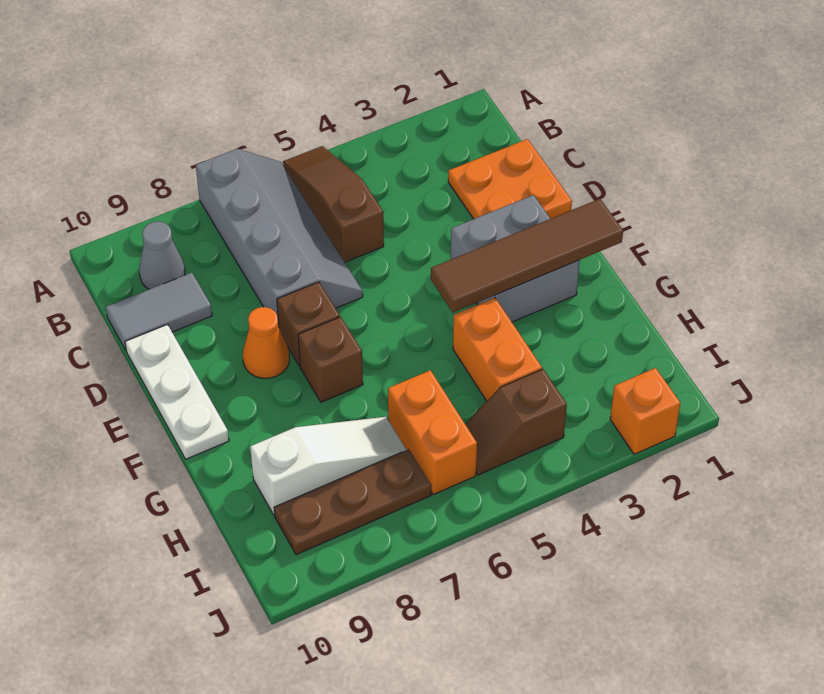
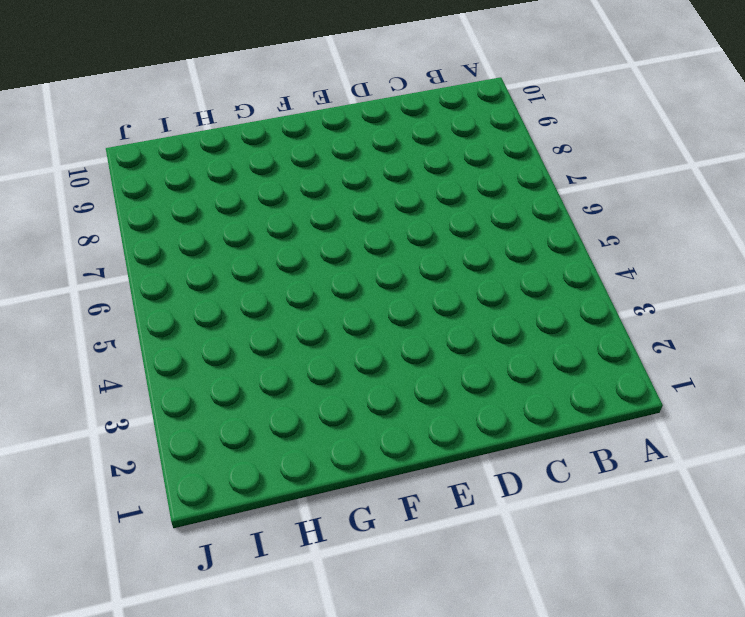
none -> brown slope A5:C5 level 1 top C
none -> grey slope A6:D7 level 1 top 7
none -> grey cone B9 level 1

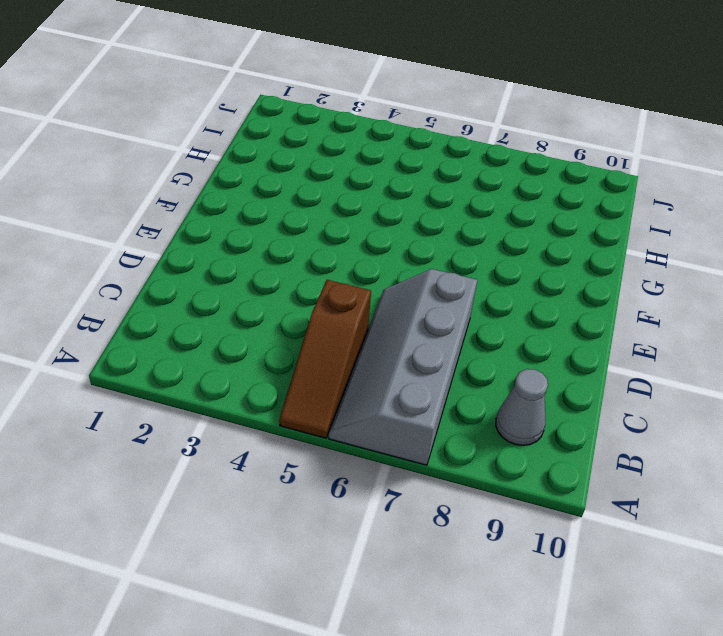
none -> orange plate C1:D2 level 1
none -> grey tile C9:C10 level 1
none -> white plate D10:F10 level 1

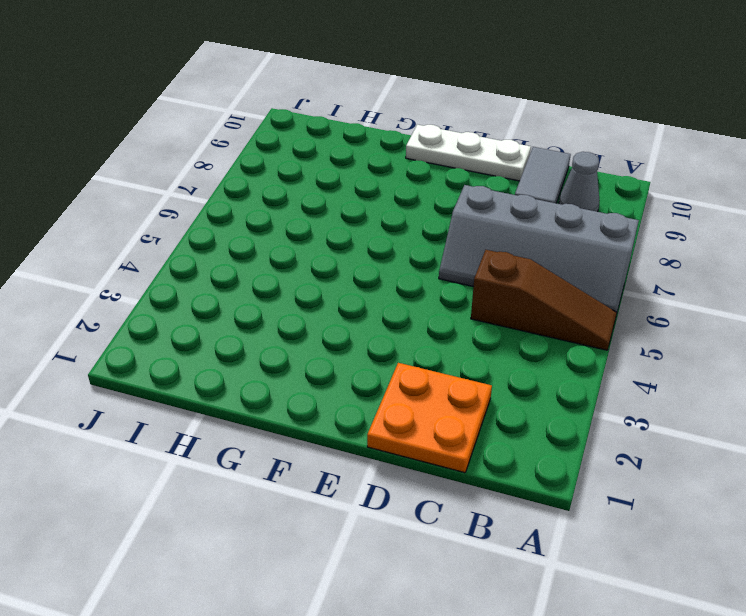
none -> grey brick E2:F3 level 1
none -> brown brick E7 level 1
none -> orange cone E8 level 1

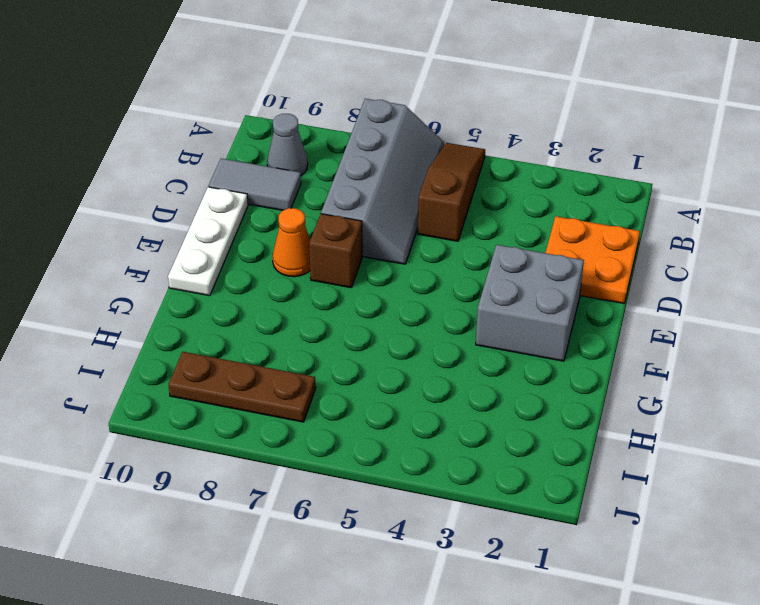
none -> brown brick F7 level 1
none -> orange brick G4:H4 level 1
none -> orange brick H6:I6 level 1

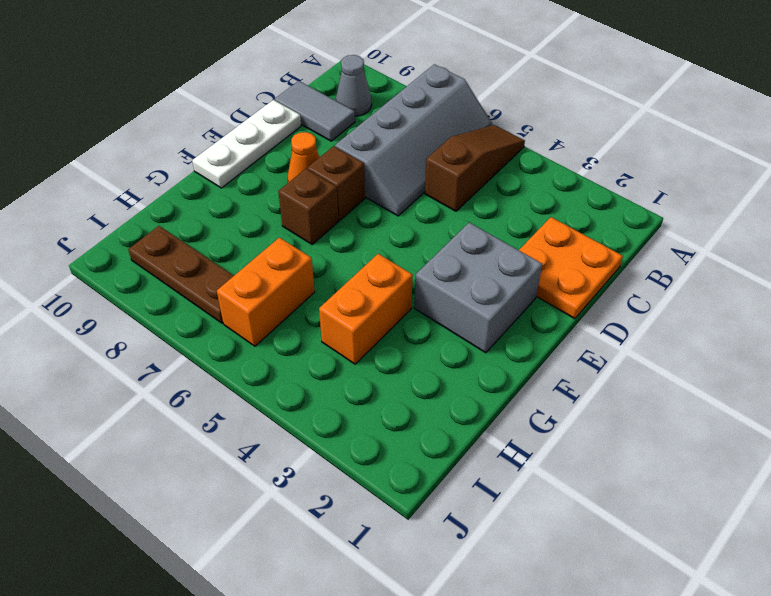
none -> white slope H7:H9 level 1 top 9
none -> brown slope I4:I5 level 1 top 4
none -> orange brick J2 level 1

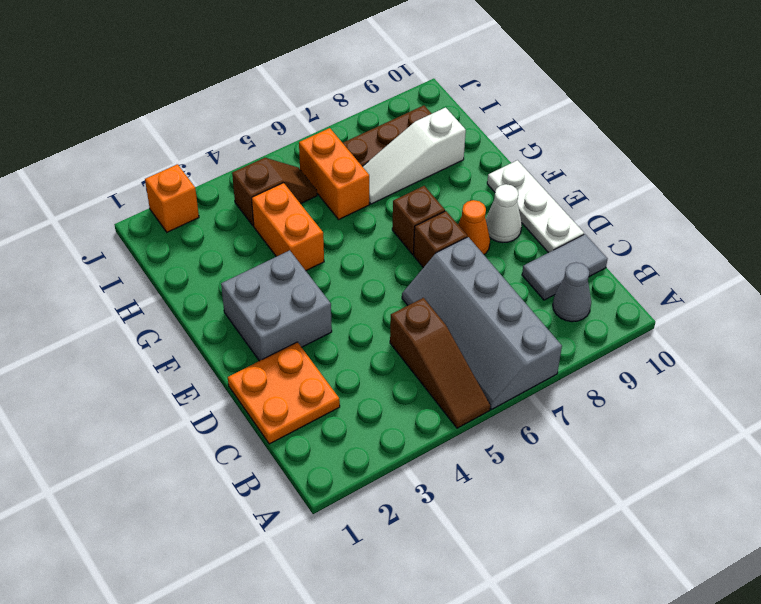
white cone E9 level 1 -> none
none -> brown tile F1:F4 level 2

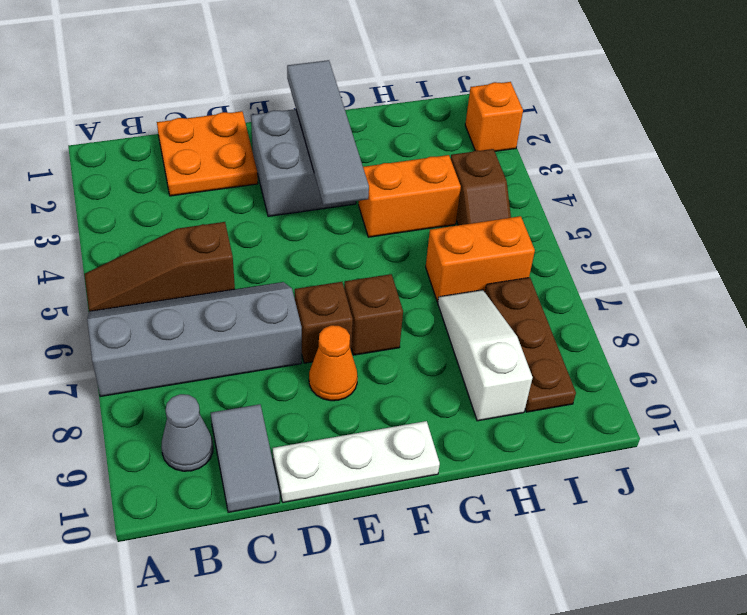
grey tile F1:F4 level 2 -> brown tile F1:F4 level 2

